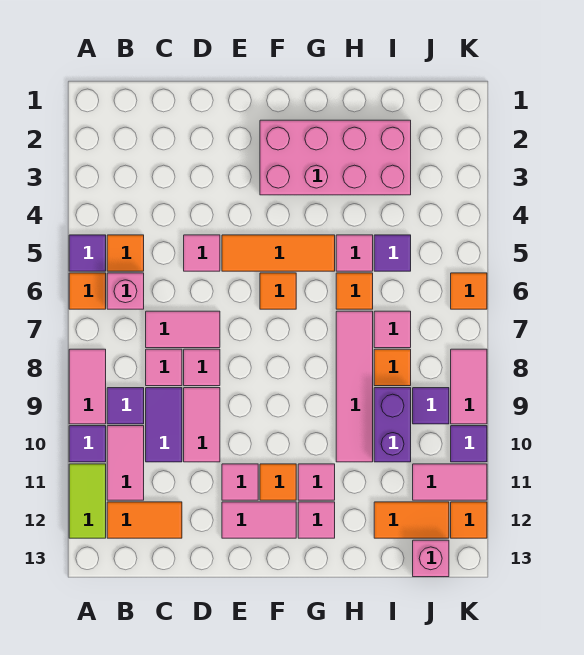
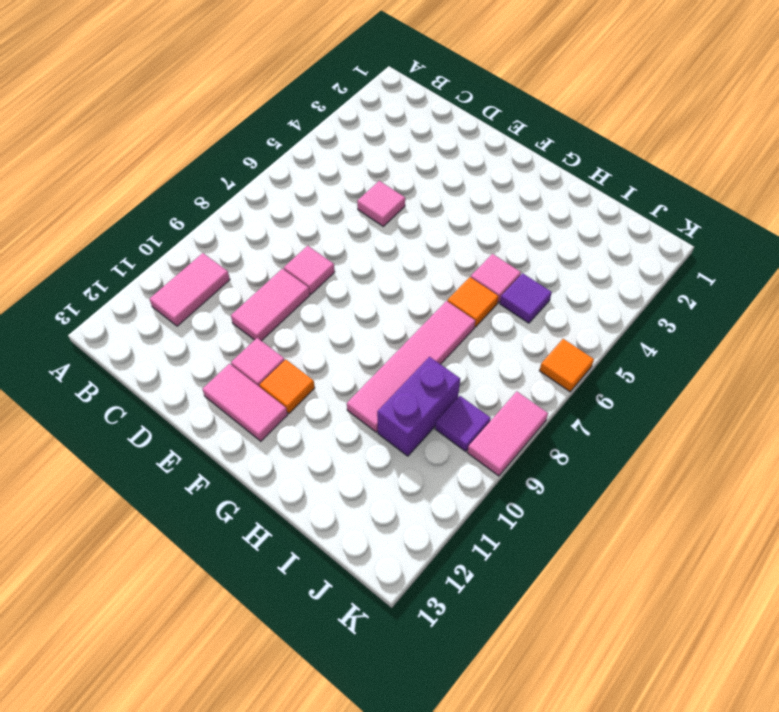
none -> purple tile A5 level 1
none -> orange tile A6 level 1
none -> pink tile A8:A9 level 1
none -> purple tile A10 level 1

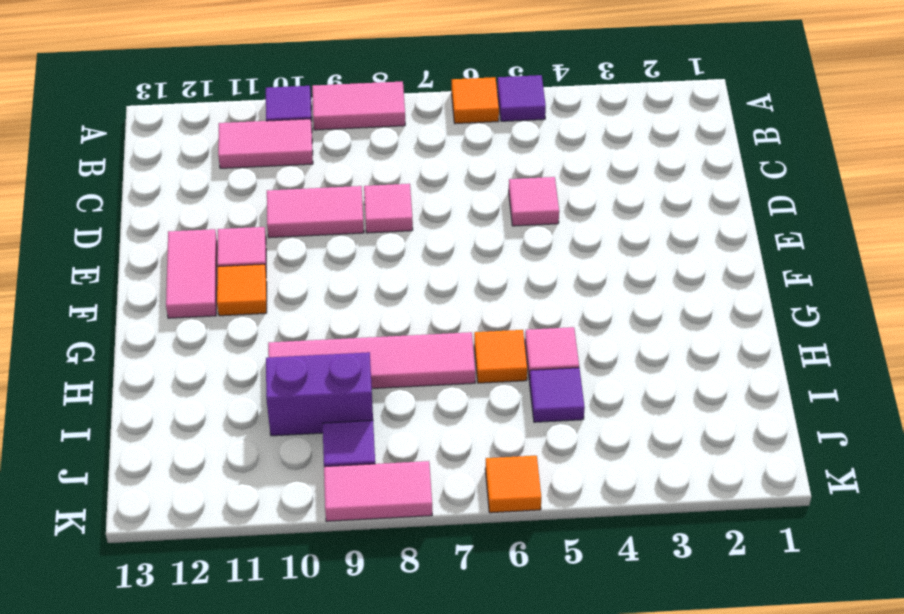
none -> lime tile A11:A12 level 1
none -> orange tile B5 level 1
none -> pink brick B6 level 1
none -> purple tile B9 level 1

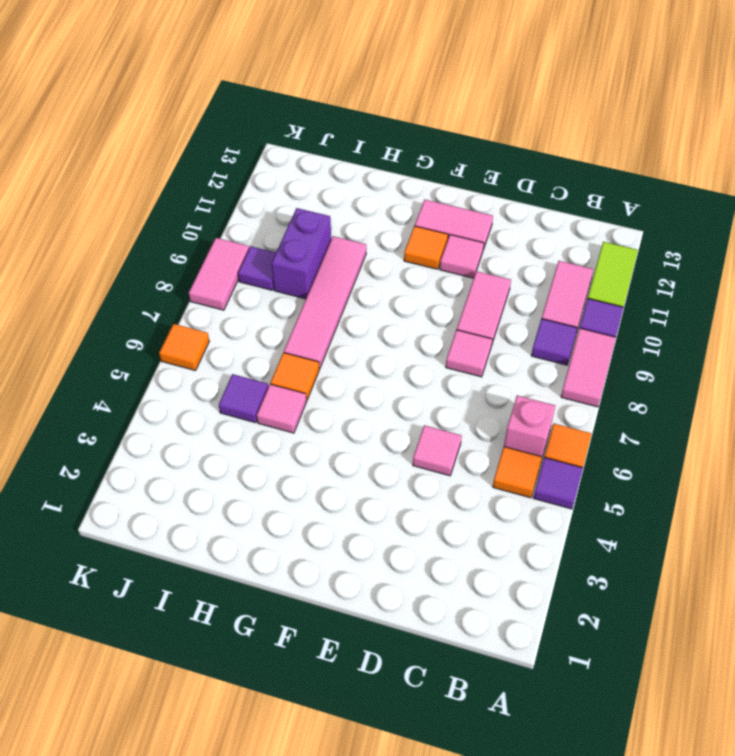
none -> orange tile B12:C12 level 1
none -> pink tile C7:D7 level 1
none -> pink tile C8 level 1
none -> purple tile C9:C10 level 1

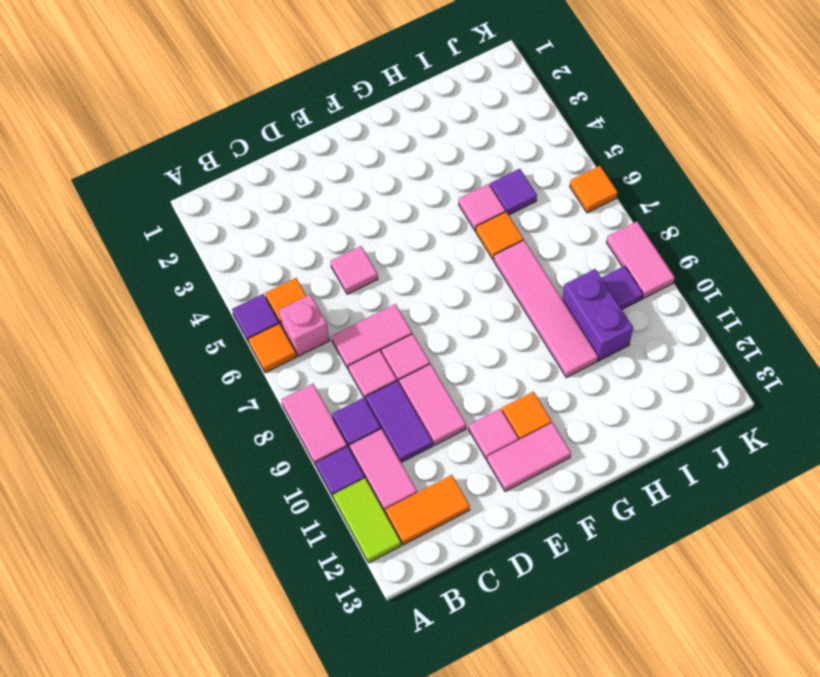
none -> orange tile E5:G5 level 1
none -> pink brick F2:I3 level 1
none -> orange tile F6 level 1
none -> pink tile G11 level 1

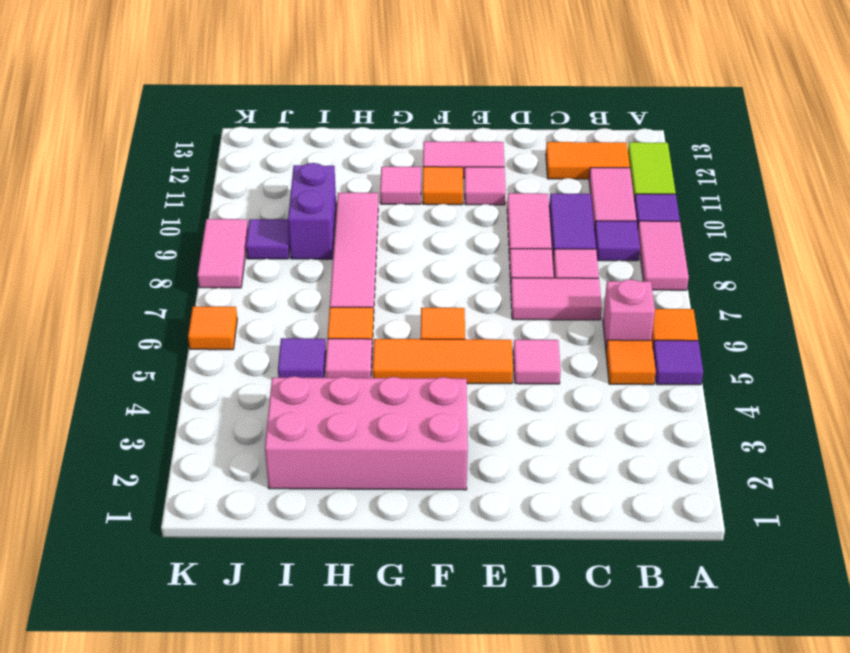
none -> pink tile G12 level 1
none -> pink tile I7 level 1
none -> orange tile I8 level 1
none -> orange tile I12:J12 level 1

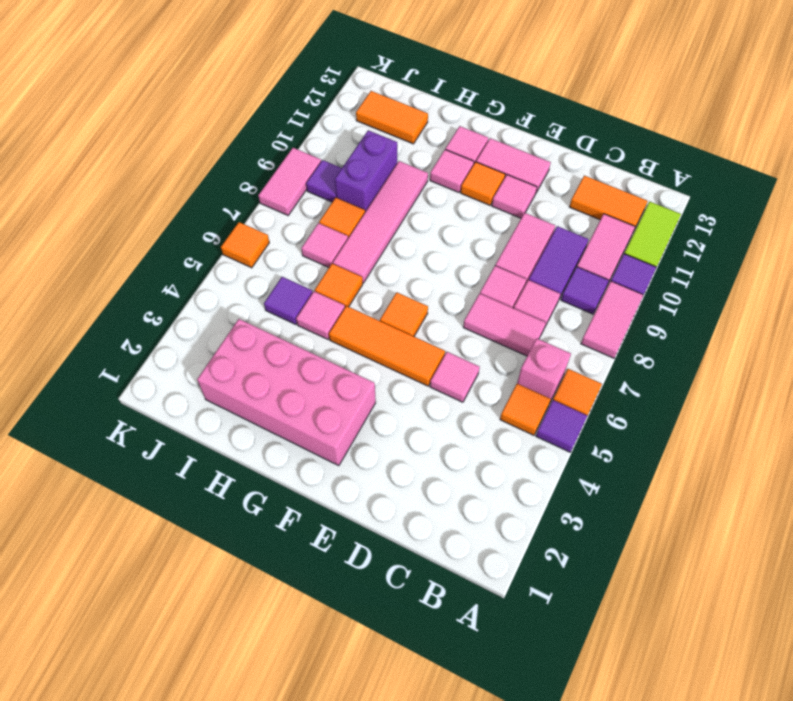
none -> pink tile J11:K11 level 1
none -> pink brick J13 level 1
none -> purple tile K10 level 1
none -> orange tile K12 level 1

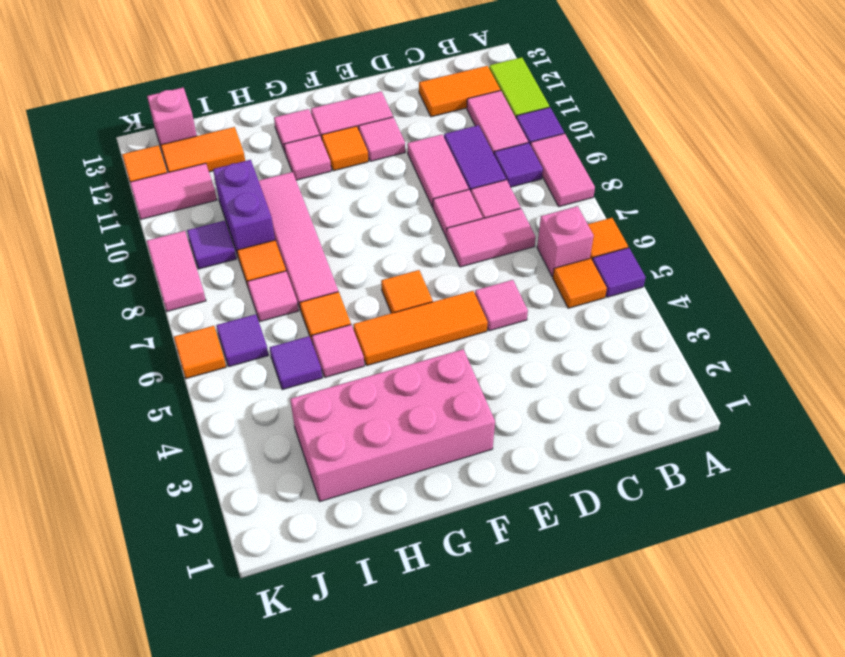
purple tile J6 level 1 -> purple tile K10 level 1

